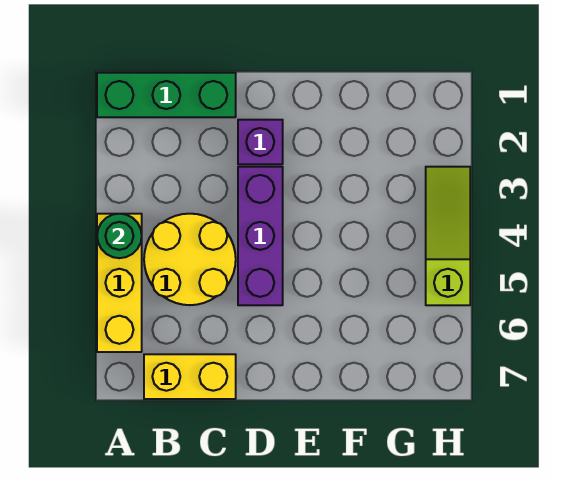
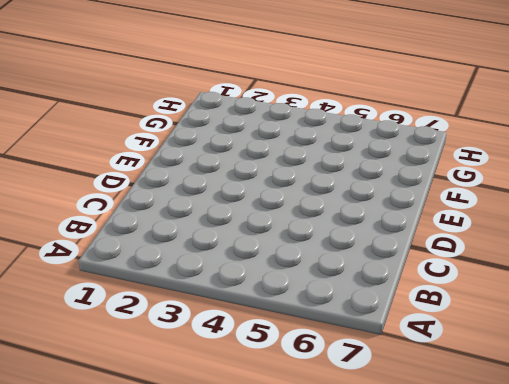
none -> green brick A1:C1 level 1
none -> yellow brick A4:A6 level 1

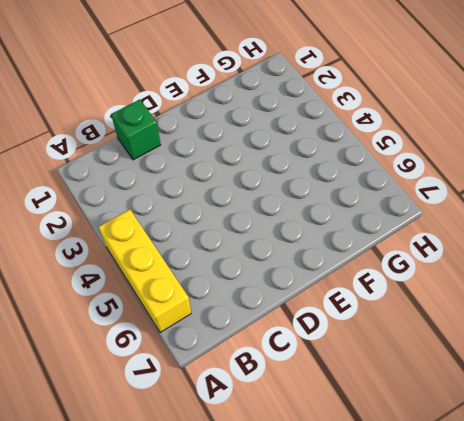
green brick C1 level 1 -> green brick A1:C1 level 1
none -> yellow round brick B4:C5 level 1
none -> yellow brick B7:C7 level 1

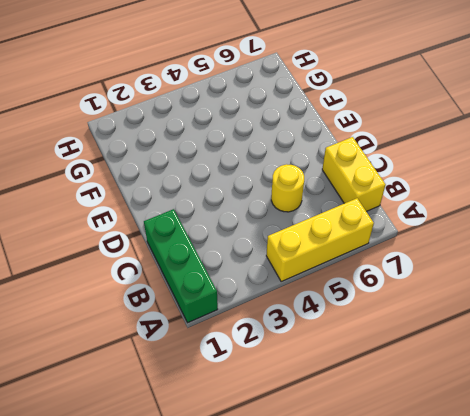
yellow round brick C5 level 1 -> yellow round brick B4:C5 level 1
none -> purple brick D2 level 1
none -> purple brick D3:D5 level 1

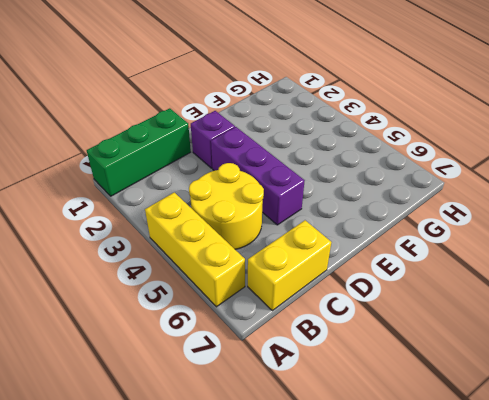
none -> lime slope H3:H5 level 1 top 5
none -> green round brick A4 level 2

